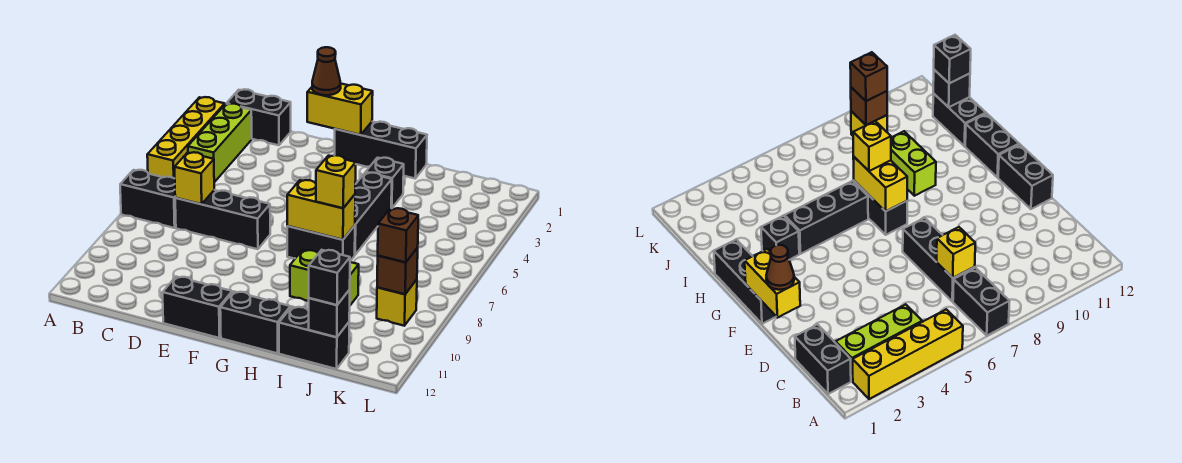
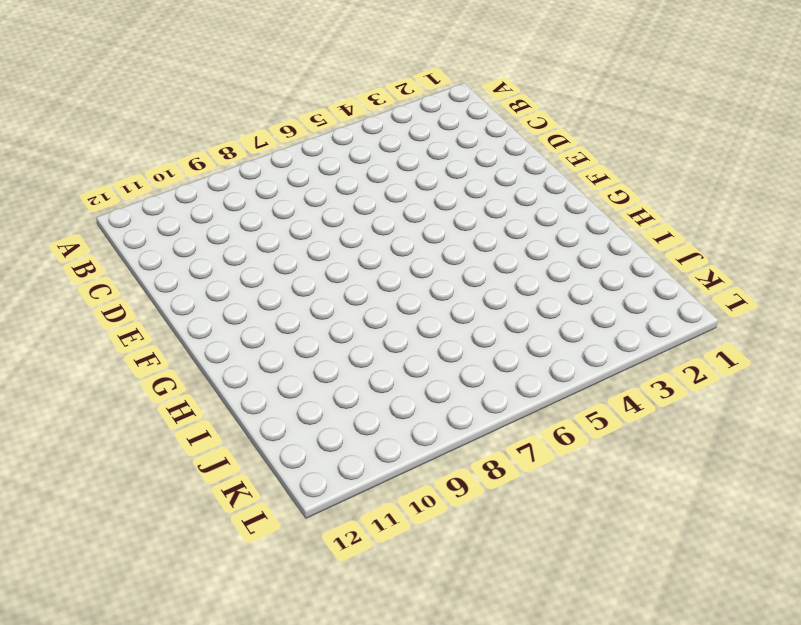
none -> yellow brick A2:A5 level 1
none -> black brick A7:B7 level 1
none -> black brick B1:C1 level 1

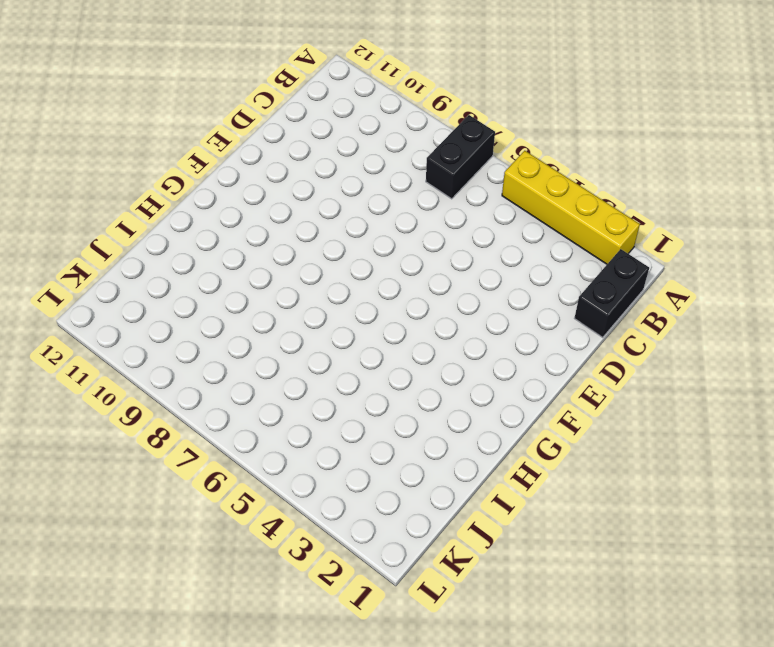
none -> lime brick B2:B4 level 1
none -> black brick C7:E7 level 1
none -> black brick E12:F12 level 1

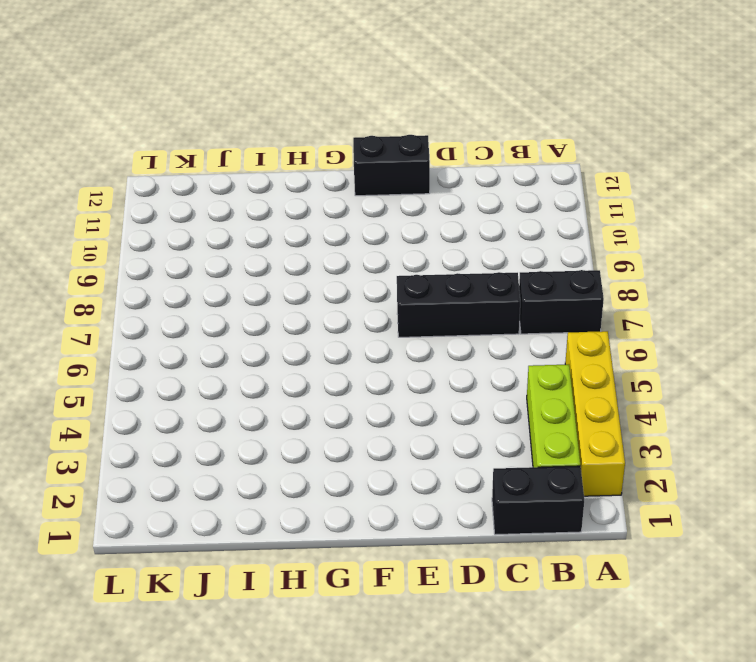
none -> black brick F1:H1 level 1
none -> black brick G7:H7 level 1
none -> black brick G12:H12 level 1

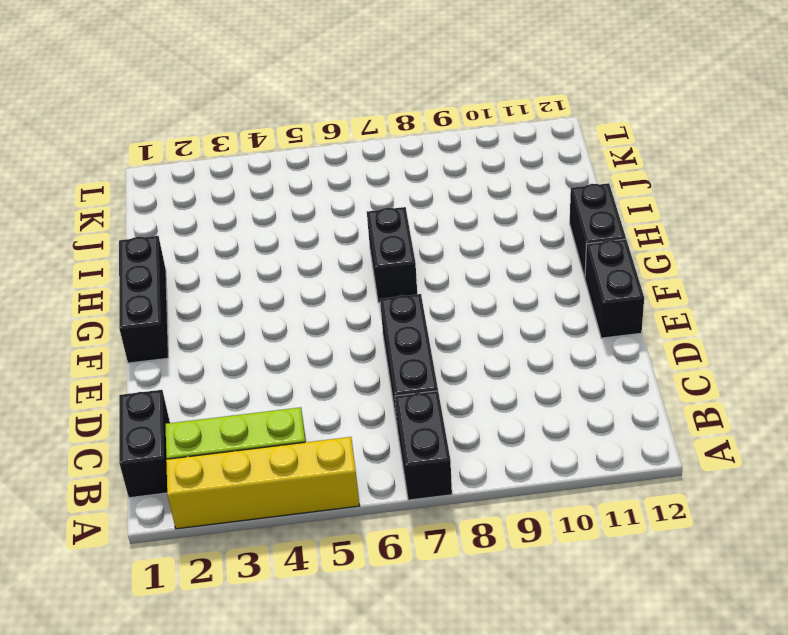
none -> black brick H3 level 1
none -> black brick H4:H6 level 1
none -> lime brick H9:I9 level 1

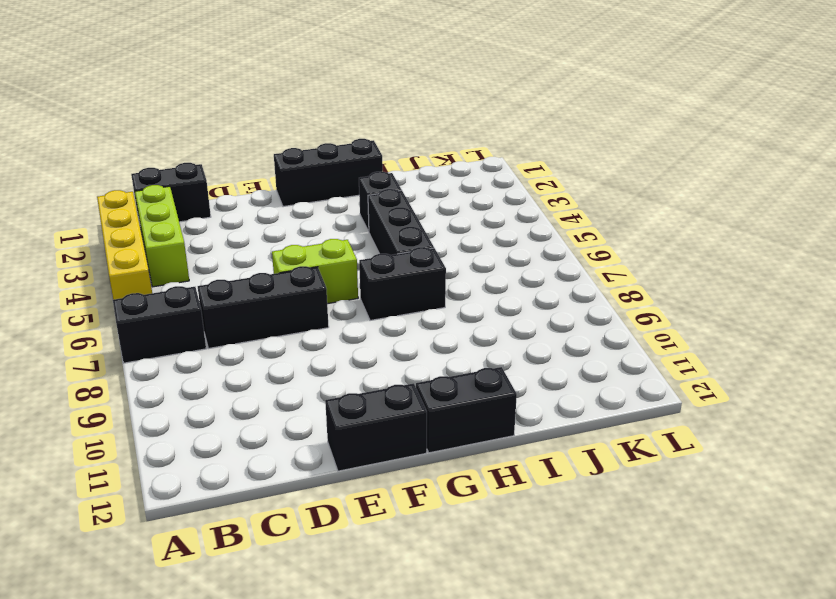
lime brick E6:F6 level 1 -> lime brick H9:I9 level 1
none -> black brick I12:J12 level 1
none -> yellow brick K9 level 1
none -> yellow brick C7 level 2

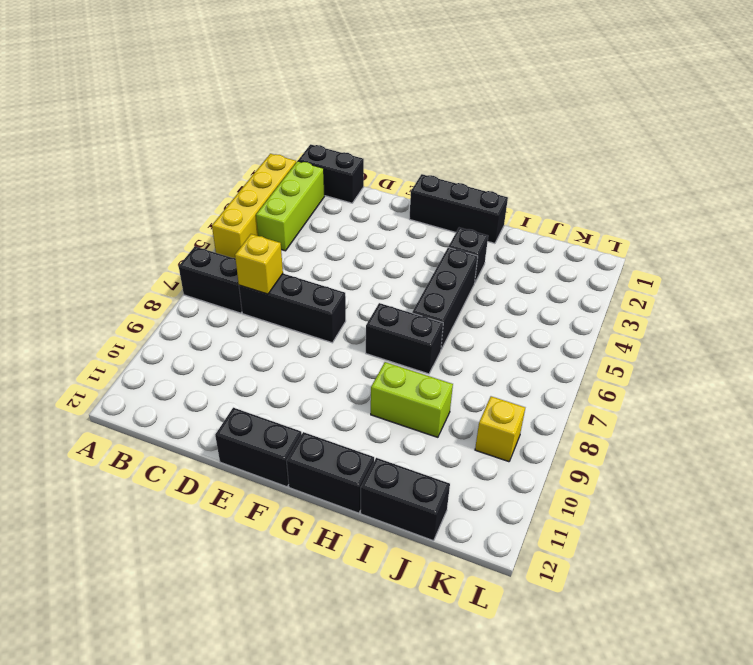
none -> yellow brick E1:F1 level 2
none -> yellow brick G7:H7 level 2
none -> black brick J12 level 2

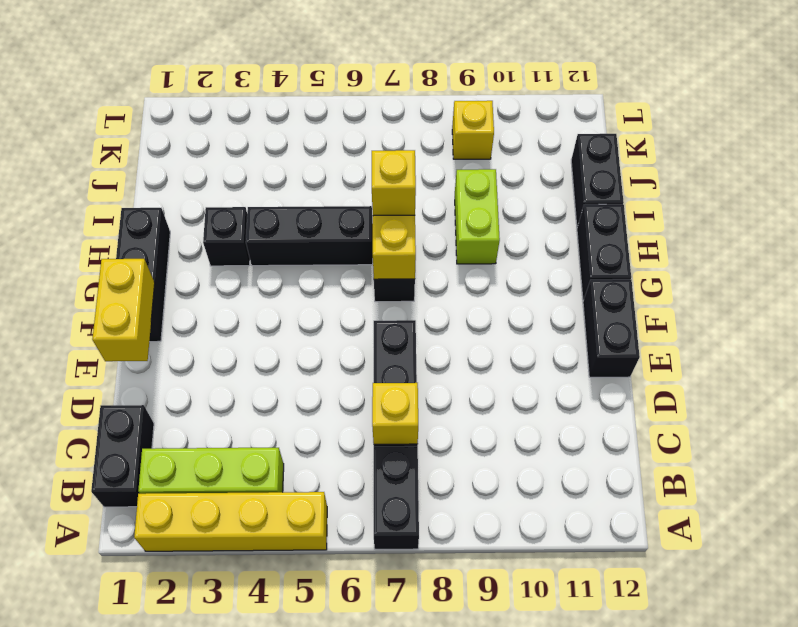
none -> black brick J12 level 2
none -> brown brick K9 level 2
none -> brown cone E1 level 3

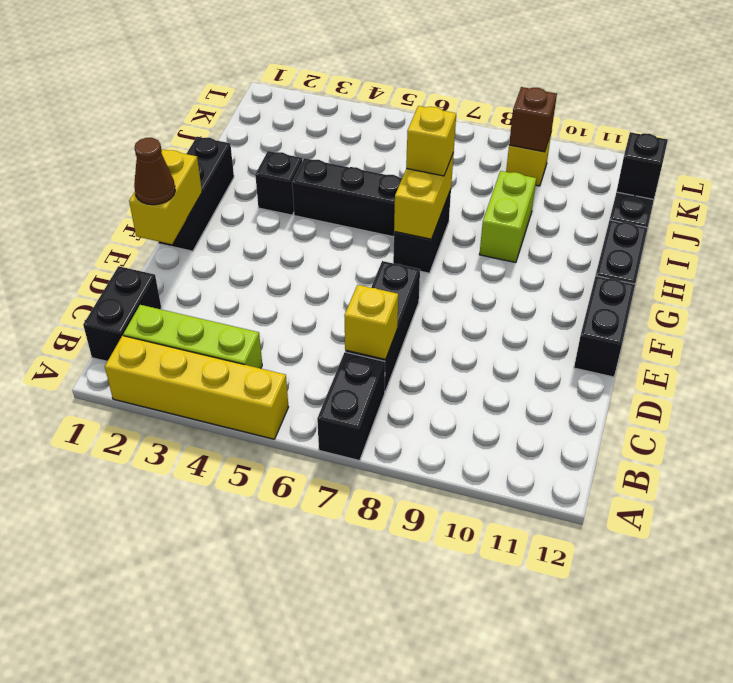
none -> black brick J12 level 3
none -> brown brick K9 level 3

